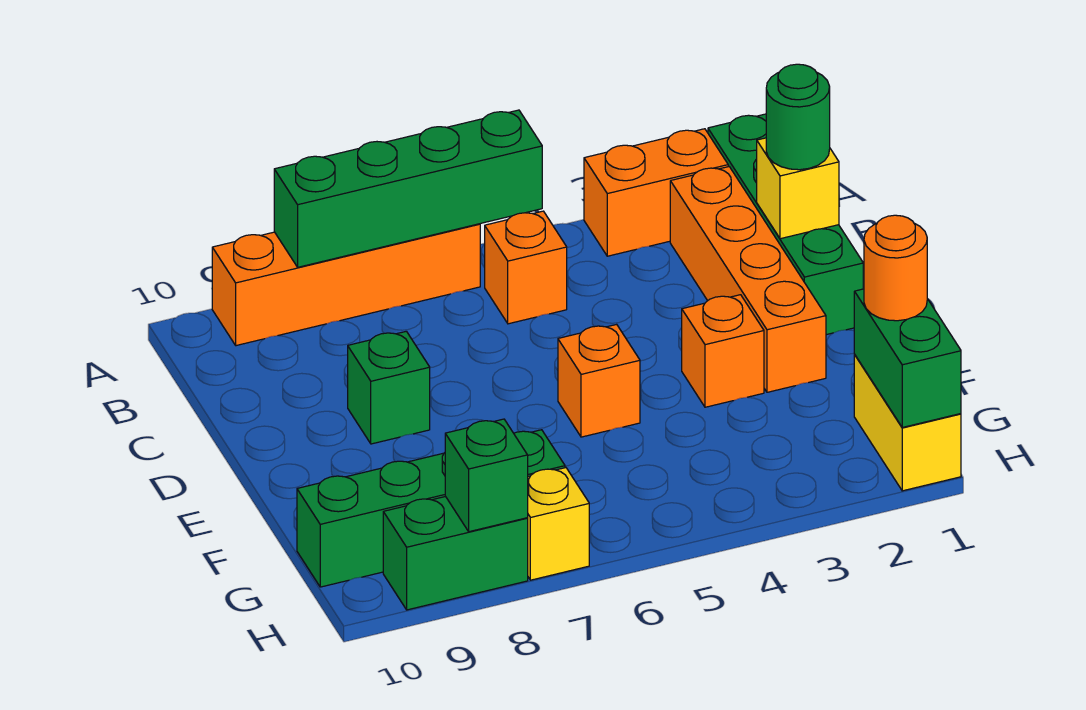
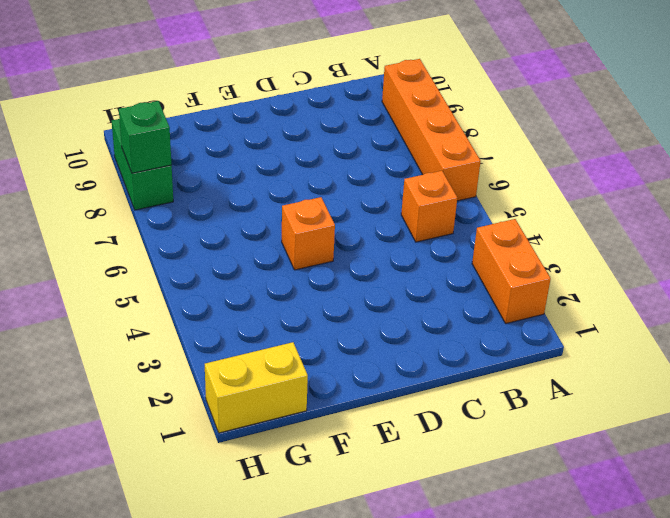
none -> green brick A1:D1 level 1
none -> orange brick B2:E2 level 1
none -> green brick D8 level 1

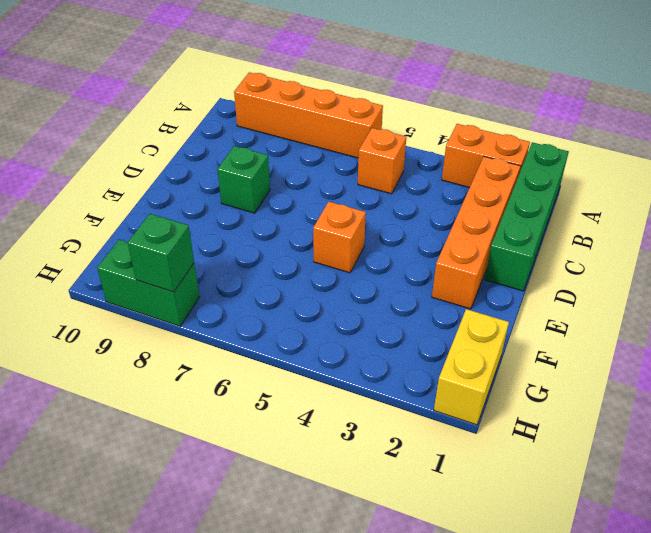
none -> orange brick E3 level 1
none -> green brick G7:G10 level 1
none -> yellow brick H7 level 1

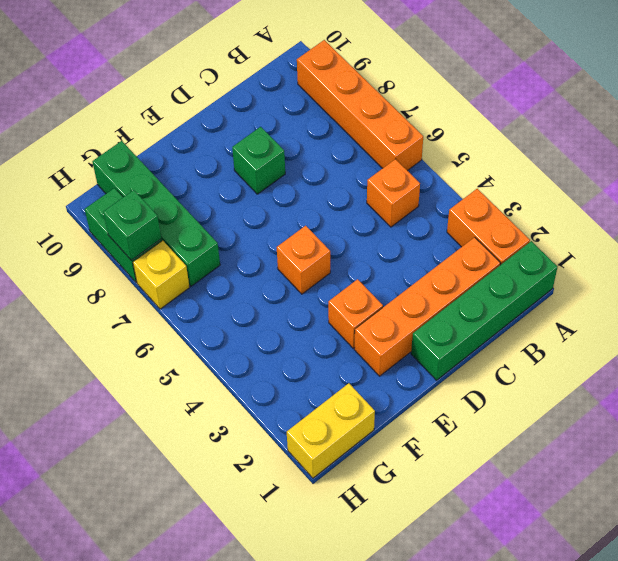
none -> green brick A5:A8 level 2
none -> yellow brick C1 level 2
none -> green brick G1:H1 level 2

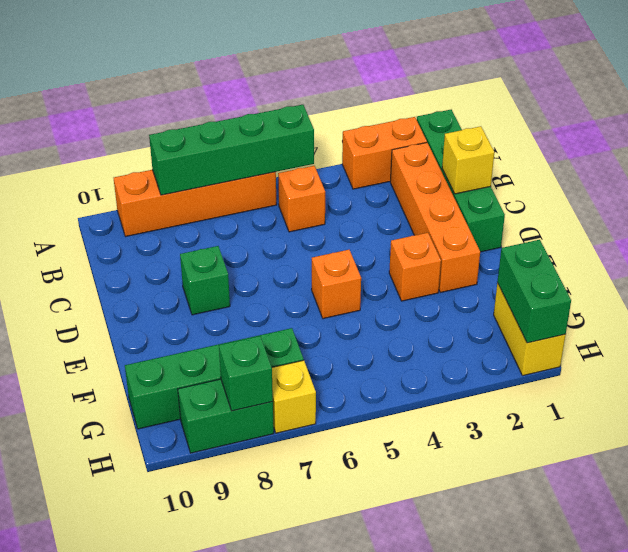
none -> green round brick C1 level 3
none -> orange round brick G1 level 3

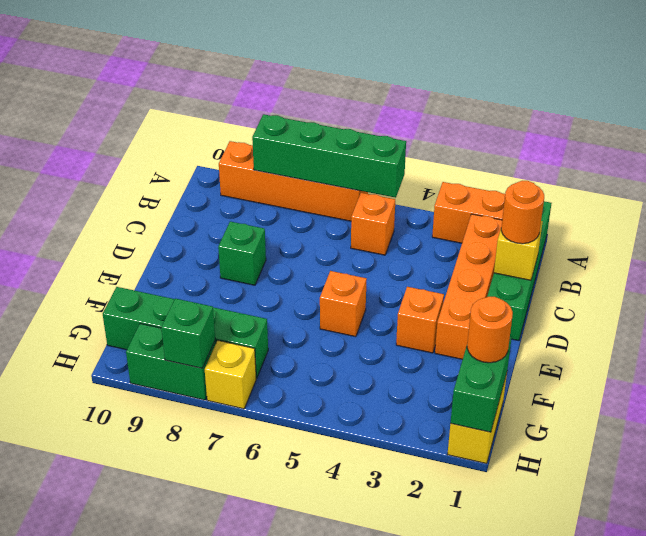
orange round brick C1 level 3 -> green round brick C1 level 3

